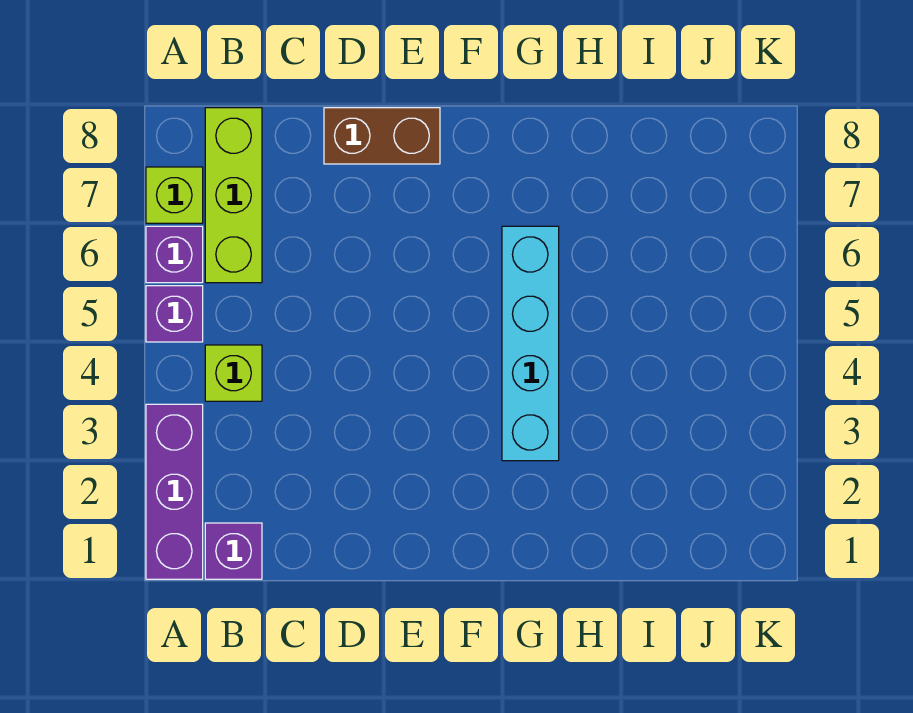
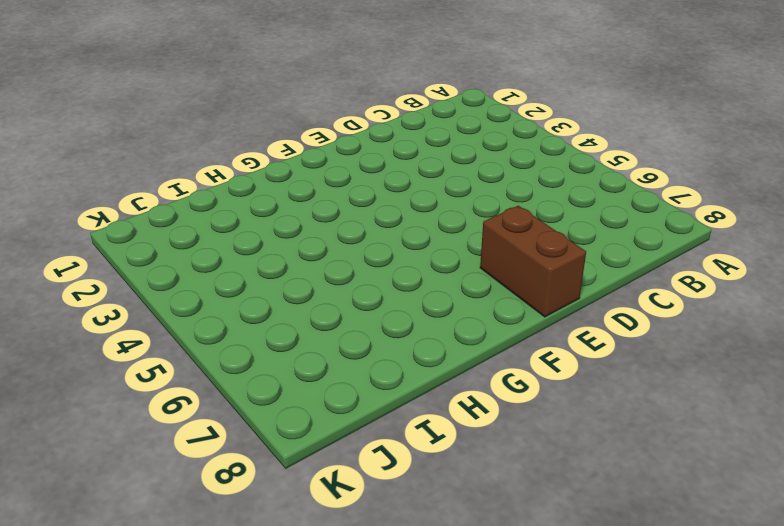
brown brick E7:E8 level 1 -> brown brick D8:E8 level 1
none -> purple brick A1:A3 level 1
none -> purple brick A5 level 1

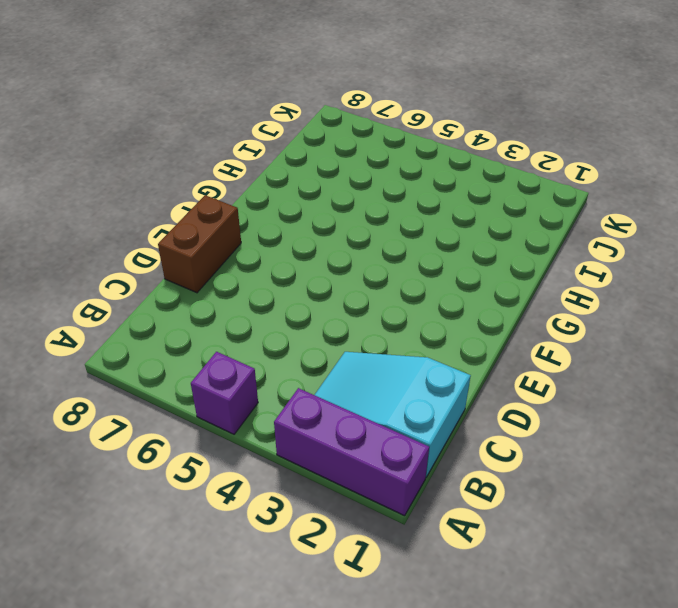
cyan slope B1:C3 level 1 top 1 -> purple brick B1 level 1
none -> purple brick A6 level 1
none -> lime brick A7 level 1

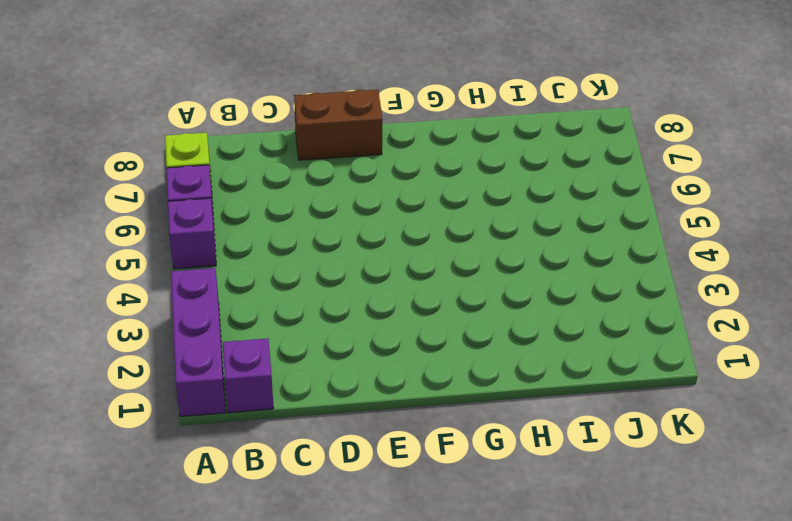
none -> lime brick B4 level 1
none -> lime brick B6:B8 level 1

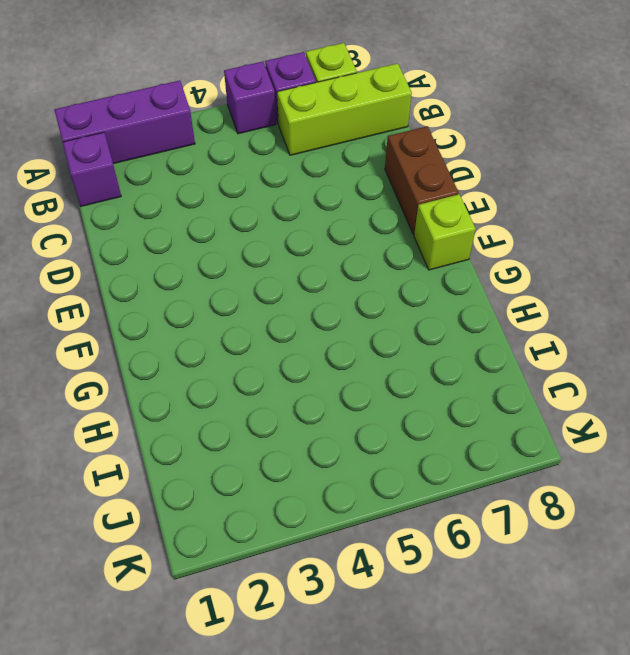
lime brick F8 level 1 -> lime brick B4 level 1
none -> cyan brick G3:G6 level 1

